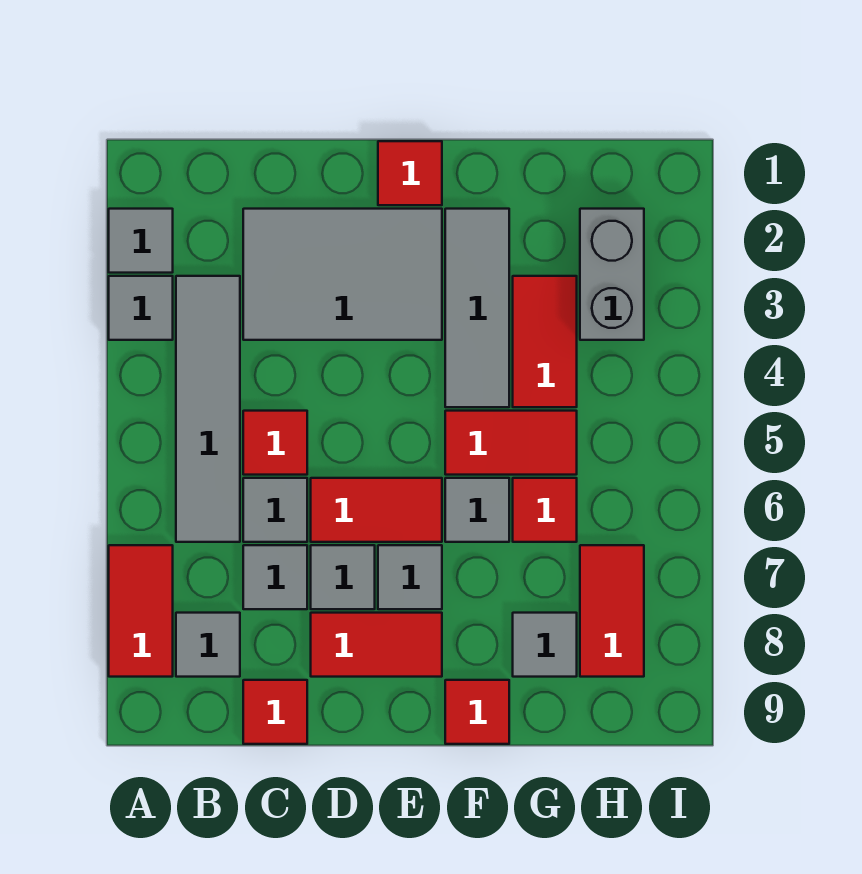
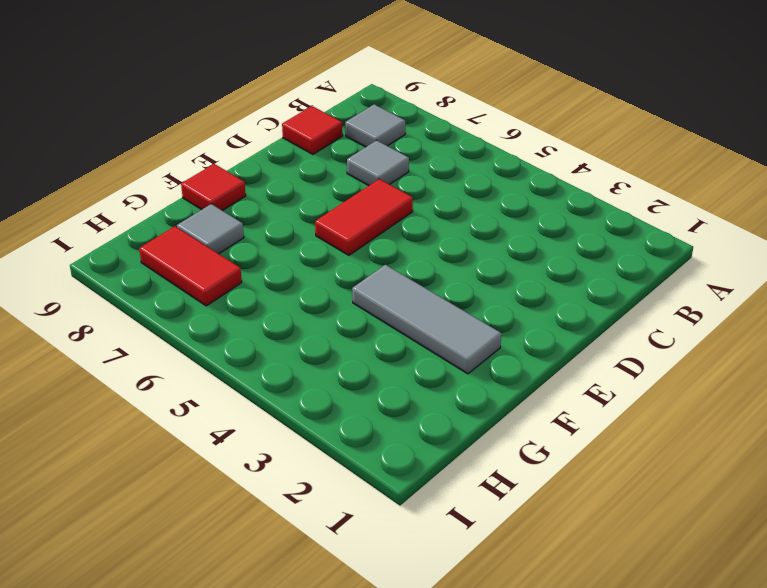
none -> grey tile A2 level 1
none -> grey tile A3 level 1
none -> red tile A7:A8 level 1

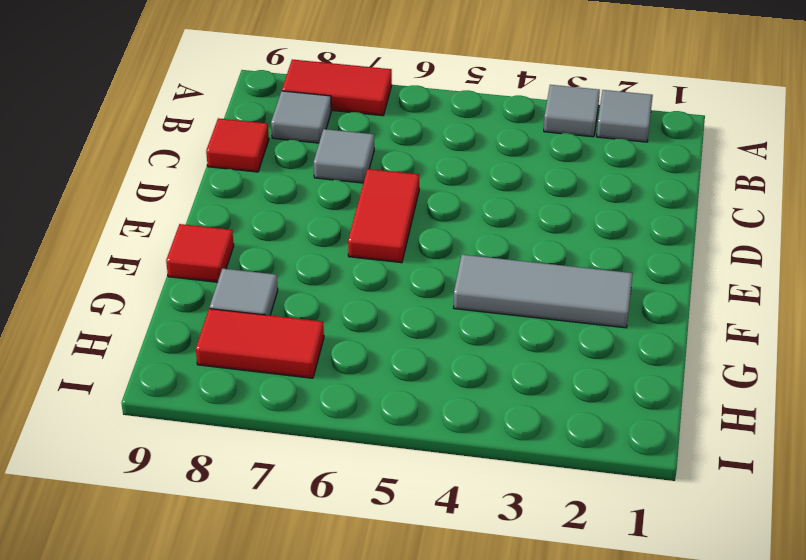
none -> grey tile B3:B6 level 1
none -> grey tile C2:E3 level 1
none -> red tile C5 level 1

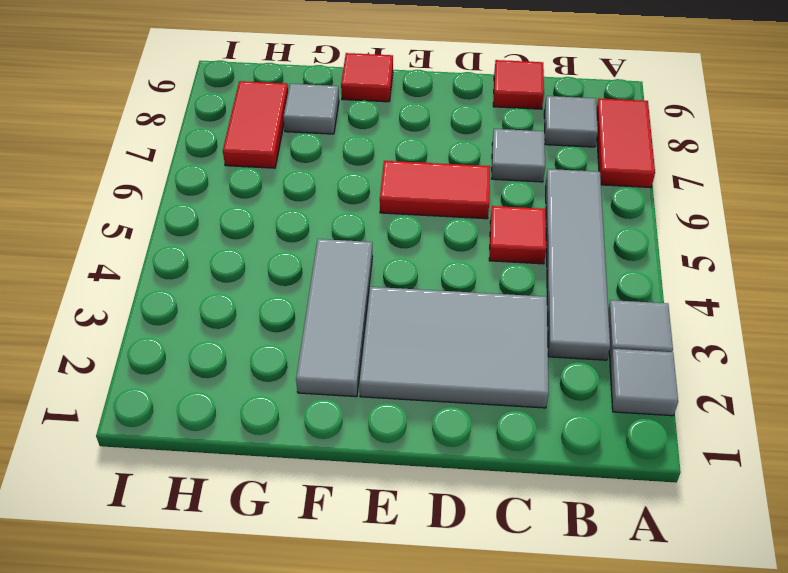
none -> grey tile C6 level 1
none -> grey tile D7 level 1
none -> red tile D8:E8 level 1

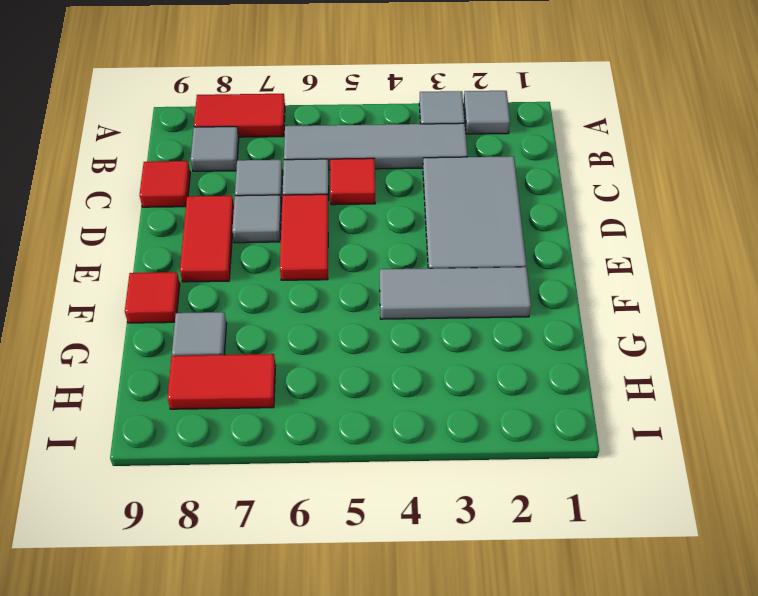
none -> red tile E1 level 1
none -> grey tile E7 level 1
none -> red tile F5:G5 level 1

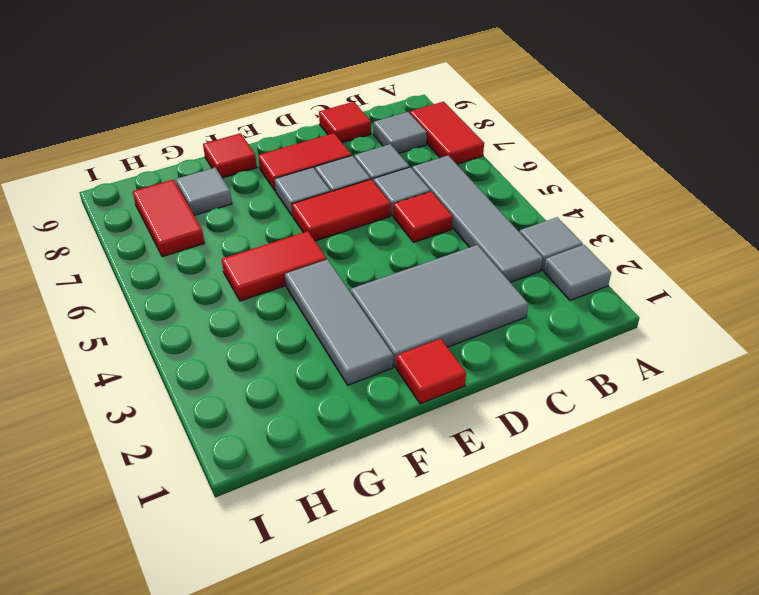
none -> grey tile F6 level 1
none -> red tile G3:G4 level 1
none -> red tile G6 level 1

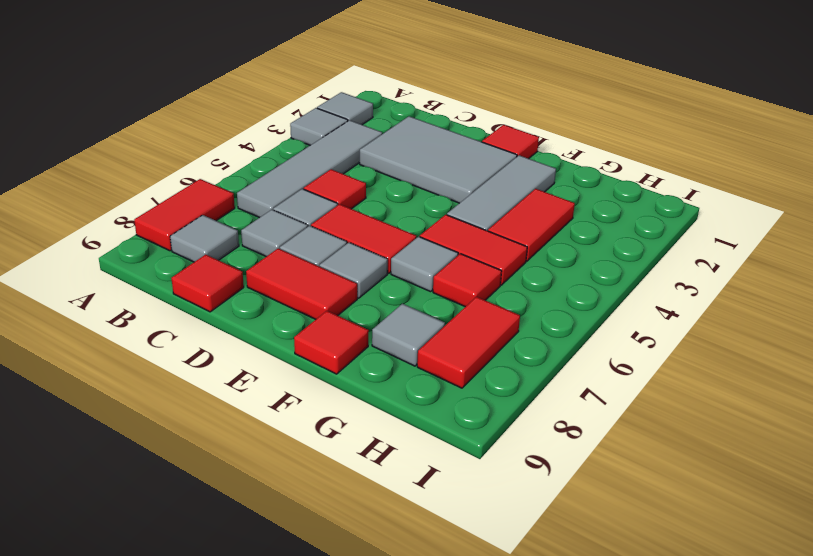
none -> grey brick H2:H3 level 1

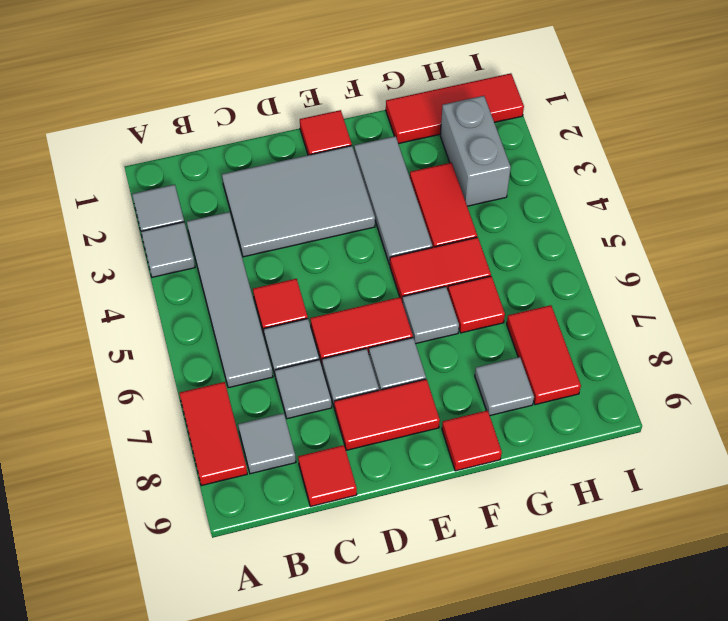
red tile G1:I1 level 1 -> none

